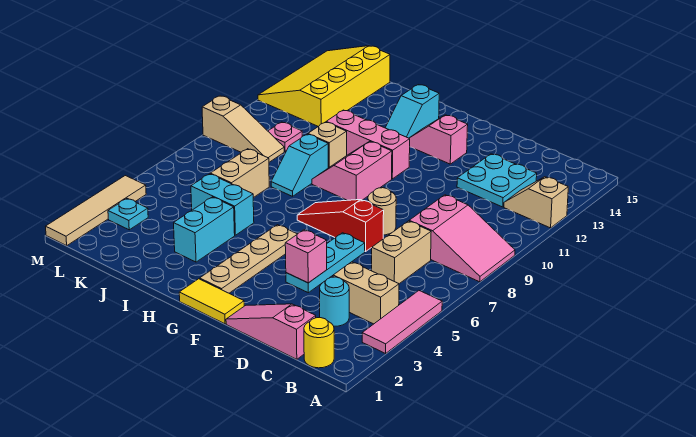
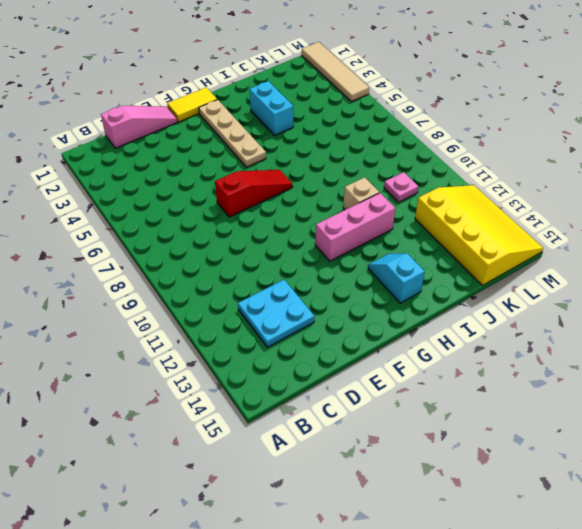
none -> pink tile A3:A5 level 1
none -> pink slope A8:C9 level 1 top C
none -> tan slope A12:B12 level 1 top A

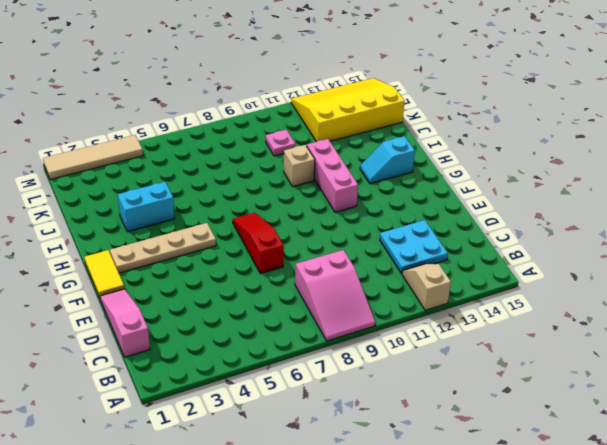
none -> pink tile A3:A5 level 1
none -> yellow round brick B1 level 1
none -> tan brick B4:C4 level 1

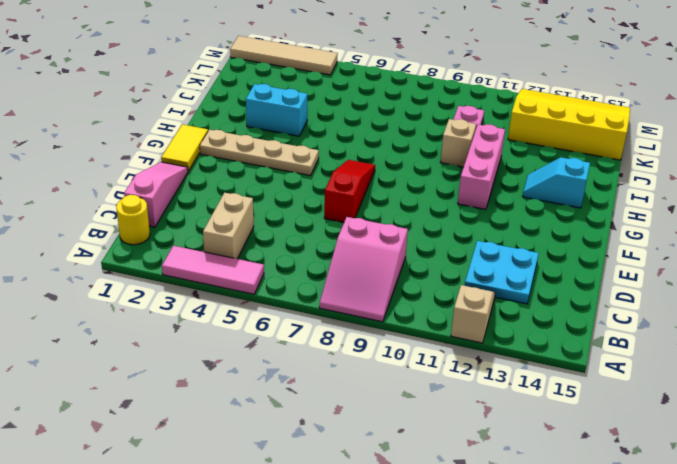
none -> cyan round brick C3 level 1
none -> tan brick C6:C7 level 1
none -> cyan plate E4:E6 level 1

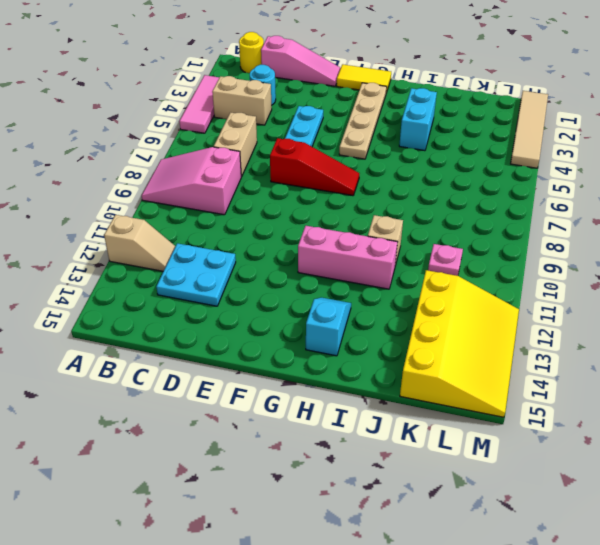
none -> tan round brick E8 level 1
none -> pink slope F13:G13 level 1 top F
none -> pink slope G9:H10 level 1 top G

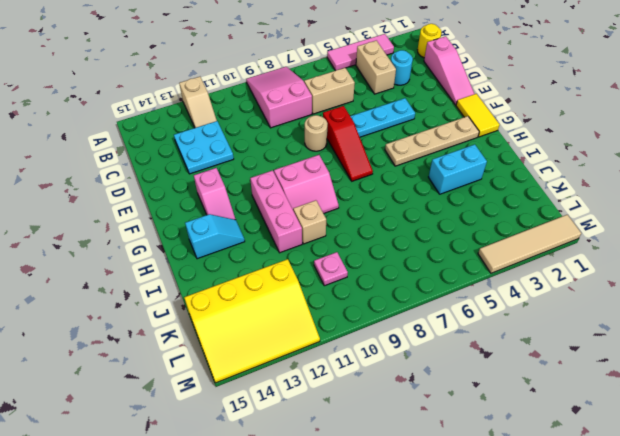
none -> cyan brick I5:J5 level 1
none -> cyan slope I8:I9 level 1 top 9
none -> tan brick J6:J7 level 1

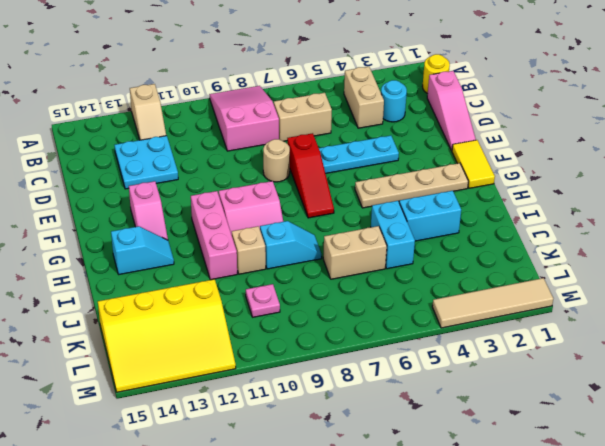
none -> pink tile A3:A5 level 1
none -> tan slope K9:M9 level 1 top M
none -> cyan plate L3 level 1

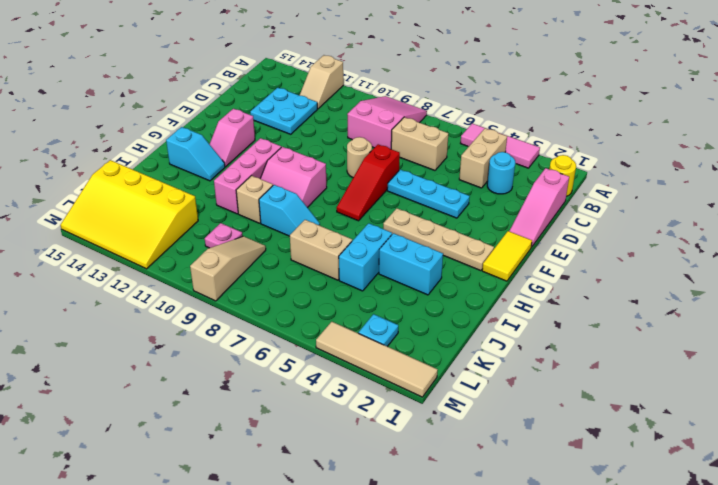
none -> pink brick E4 level 2

